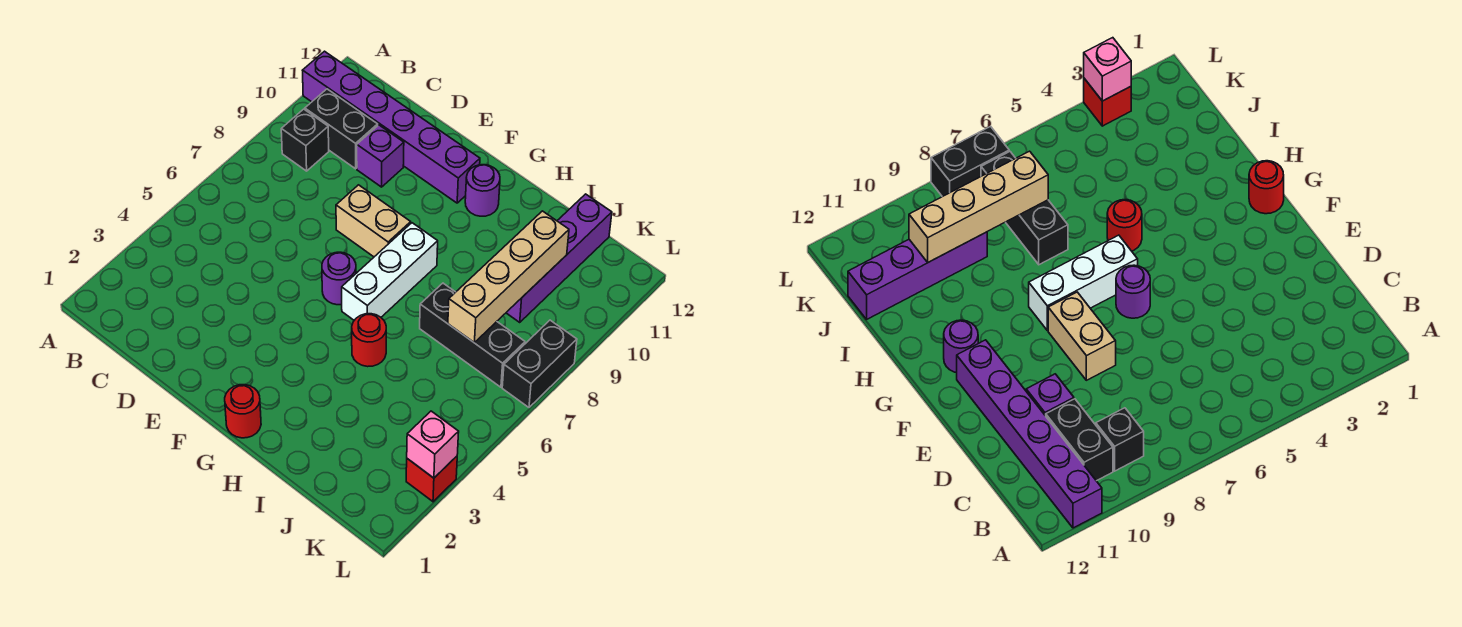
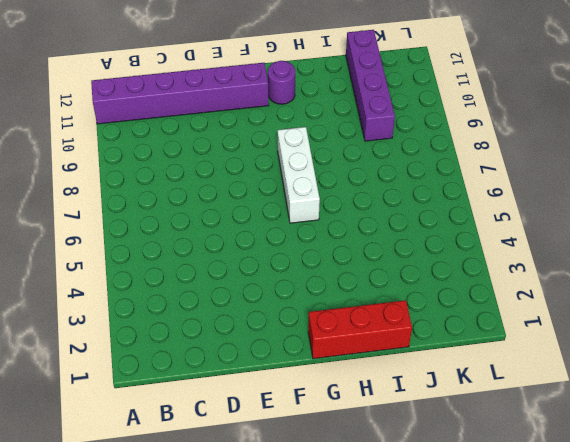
red brick G1:I1 level 1 -> red round brick G1 level 1
none -> black brick B9 level 1
none -> black brick B10:C10 level 1
none -> purple brick D10 level 1

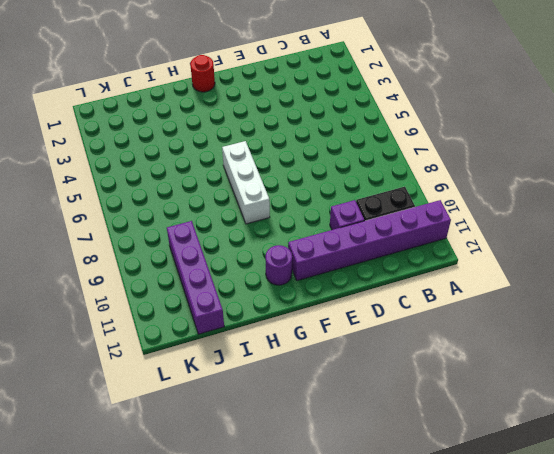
none -> black brick B9 level 1
none -> tan brick E8:F8 level 1
none -> purple round brick F6 level 1

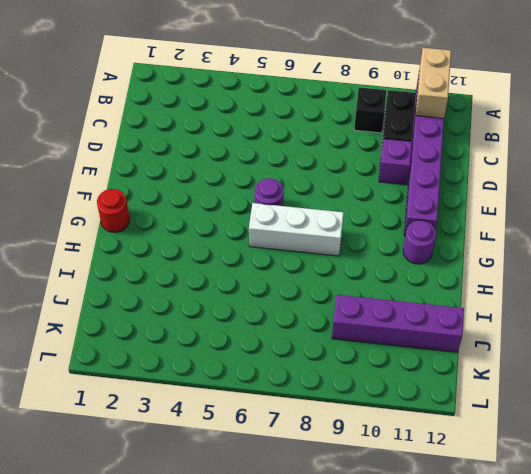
tan brick A11:B11 level 2 -> tan brick E8:F8 level 1
none -> red round brick H5 level 1
none -> black brick I7:K7 level 1
none -> red brick L3 level 1

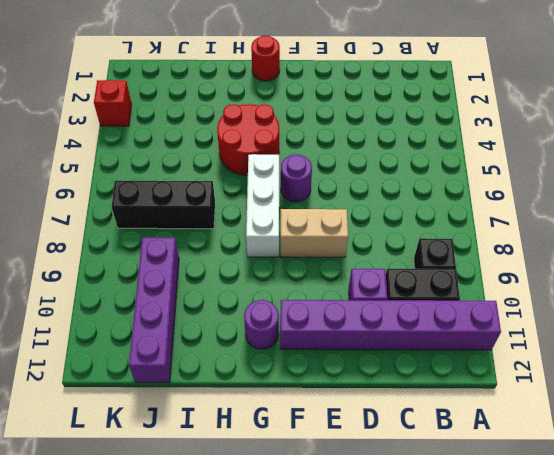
red round brick G4:H5 level 1 -> red round brick H5 level 1
none -> black brick L7:L8 level 1
none -> tan brick J7:J10 level 2
none -> pink brick L3 level 2

